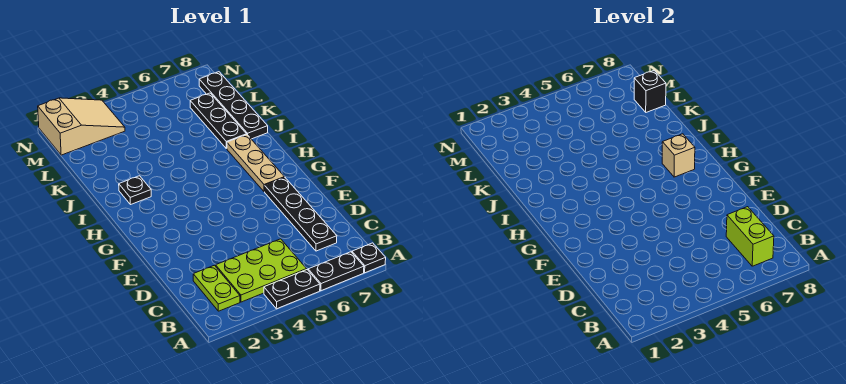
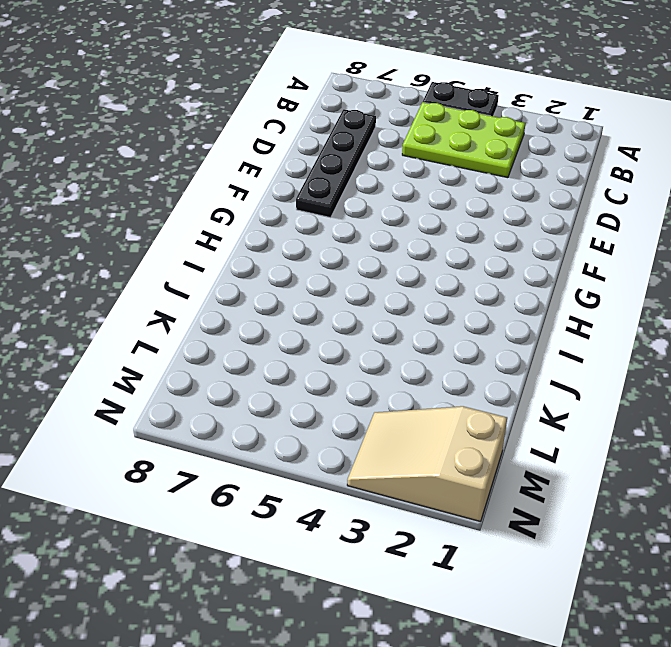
none -> black plate A6:A7 level 1
none -> black plate A8 level 1
none -> lime plate B2:C2 level 1

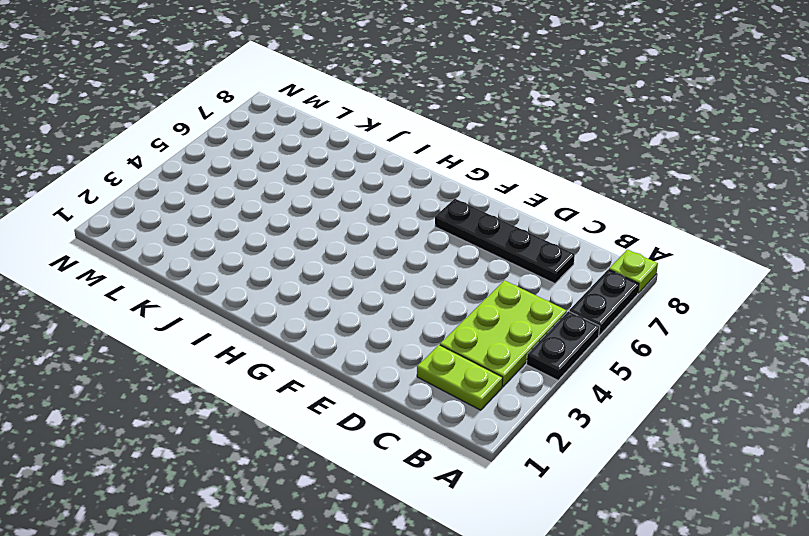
lime plate A8 level 1 -> black plate A8 level 1
none -> tan plate G7:I7 level 1
none -> black plate I2 level 1
none -> black plate J7:L7 level 1

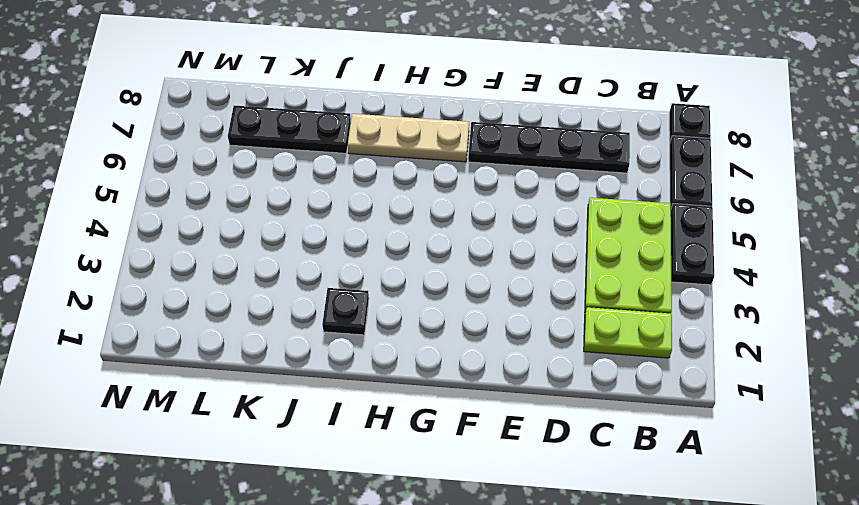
none -> black plate J8:M8 level 1
none -> tan slope M1:N3 level 1 top 1
none -> lime brick B7:C7 level 2

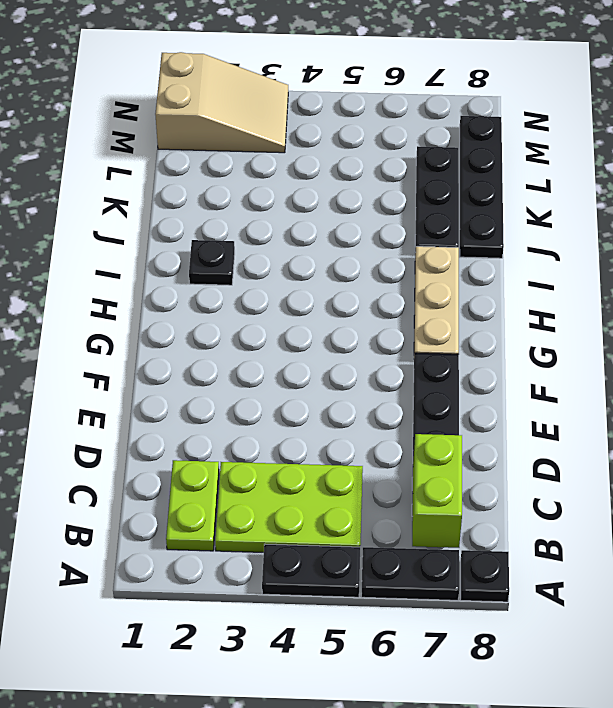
none -> tan brick H7 level 2
none -> black brick L8 level 2

